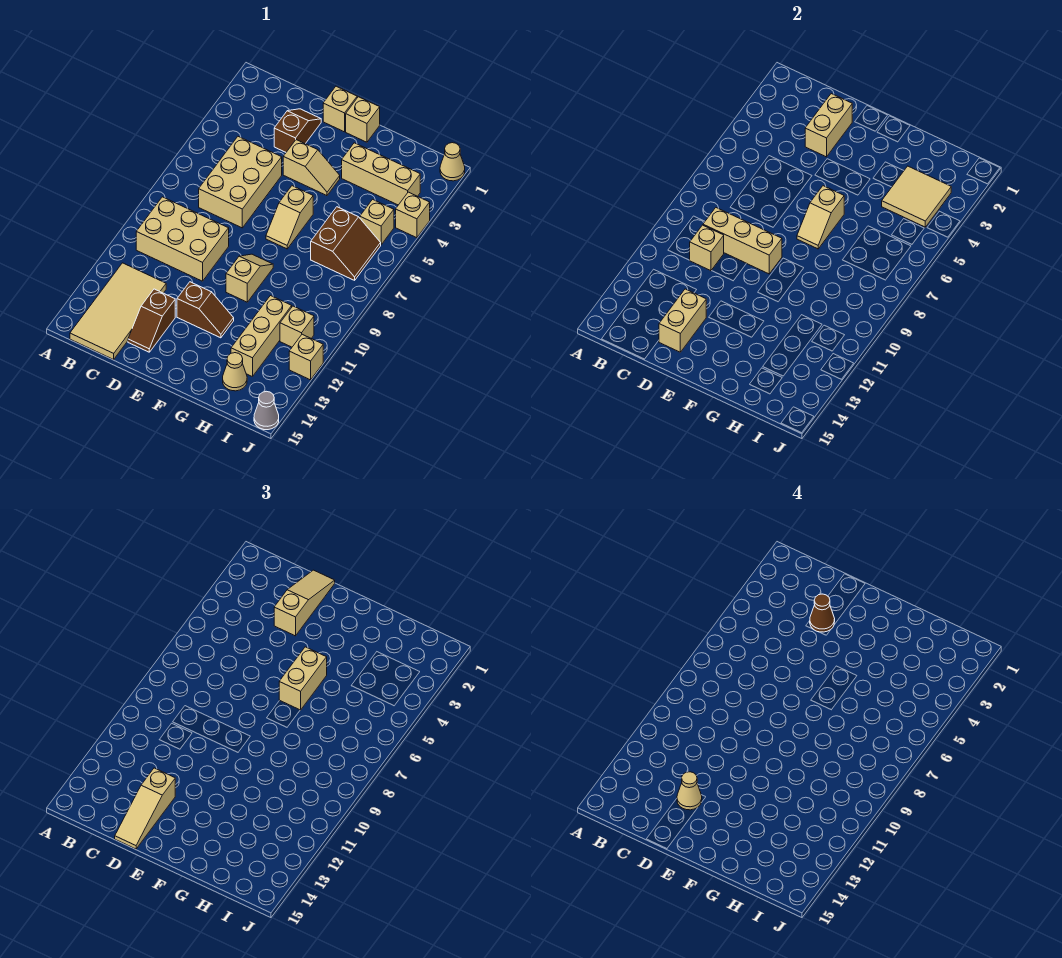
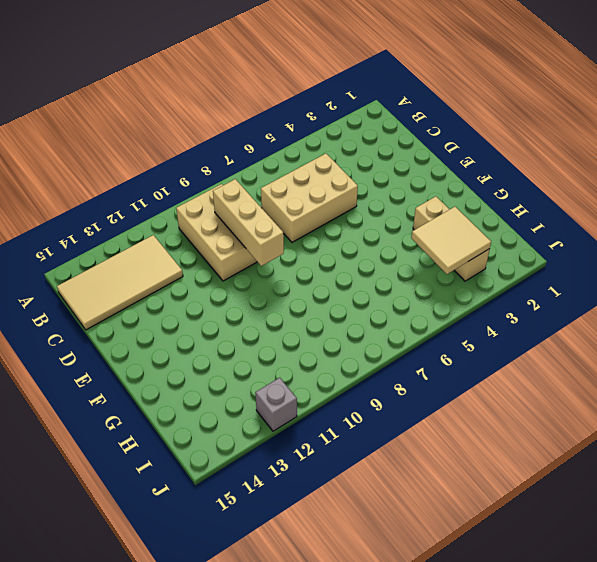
grey brick J12 level 1 -> tan brick J12 level 1
none -> brown slope D2:D3 level 1 top 3
none -> brown slope D13:D14 level 1 top 13
none -> tan brick E1 level 1
none -> tan slope E4:F4 level 1 top E

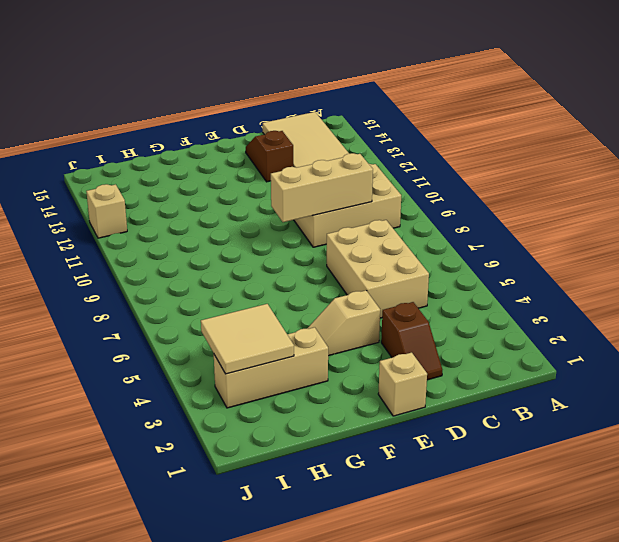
none -> brown slope E12:F12 level 1 top E
none -> tan brick F1 level 1
none -> tan slope F6:F7 level 1 top 6
none -> tan slope F9:F10 level 1 top 10

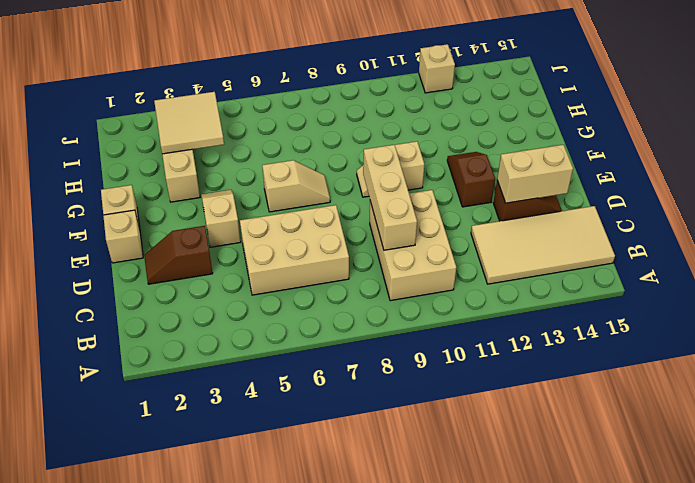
none -> brown slope H6:I7 level 1 top H
none -> tan brick H11:H13 level 1
none -> tan cone H14 level 1
none -> tan brick I5 level 1

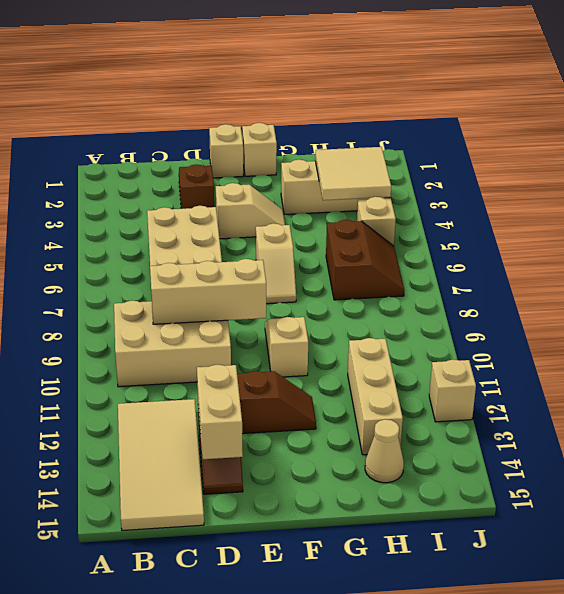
none -> tan brick I11 level 1
none -> tan cone J1 level 1
none -> tan brick J4 level 1
none -> grey cone J15 level 1

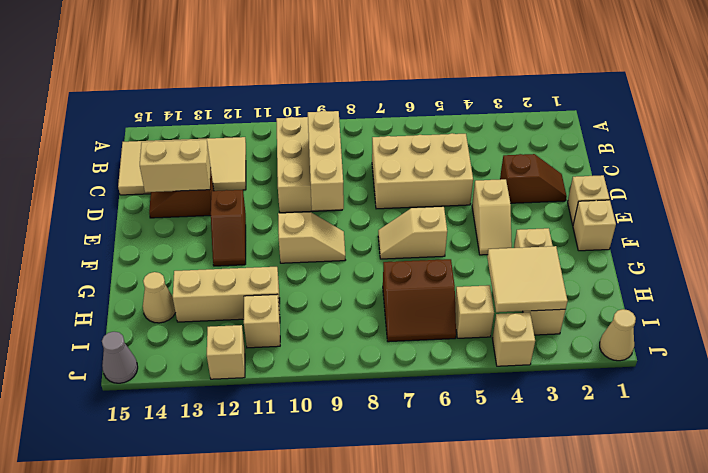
none -> tan brick C10 level 2
none -> tan brick D2:D3 level 2
none -> tan slope F6:F7 level 2 top 6
none -> tan slope D1:D3 level 3 top 3

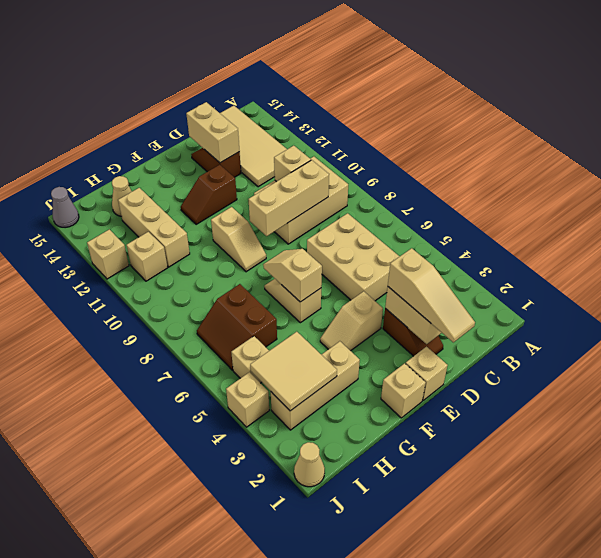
none -> tan slope D13:D15 level 3 top 13
none -> tan brick F5:F6 level 3
none -> brown cone D3 level 4
none -> tan cone D13 level 4

